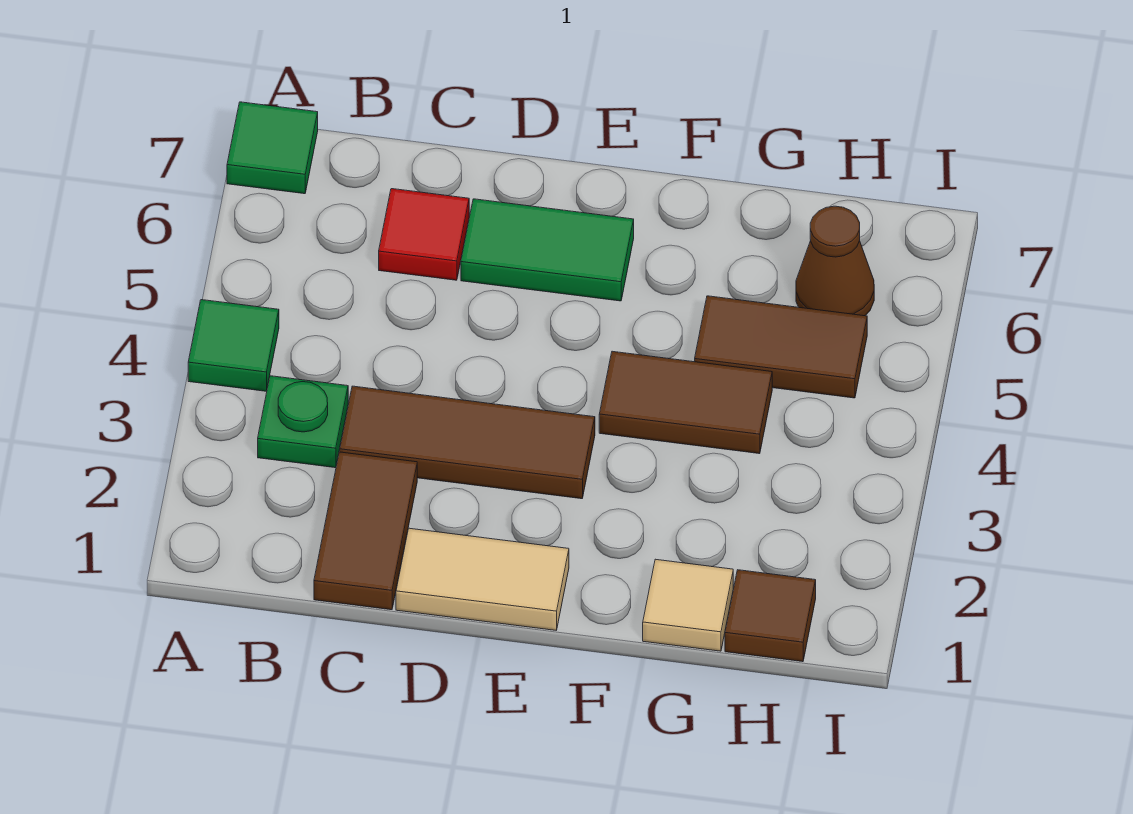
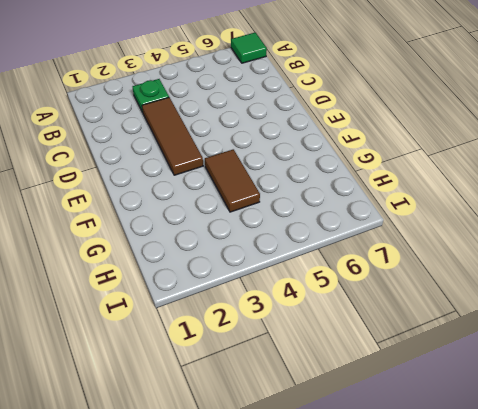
none -> green tile A4 level 1
none -> brown tile C1:C2 level 1
none -> red tile C6 level 1

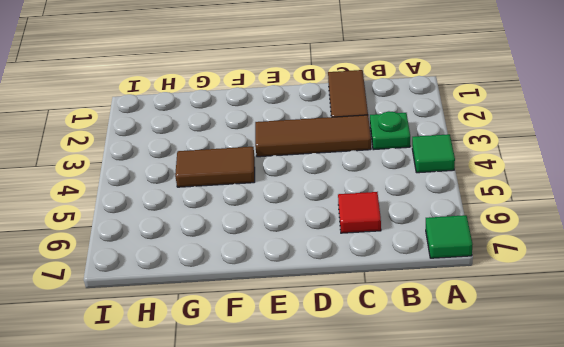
none -> tan tile D1:E1 level 1
none -> green tile D6:E6 level 1
none -> tan tile G1 level 1

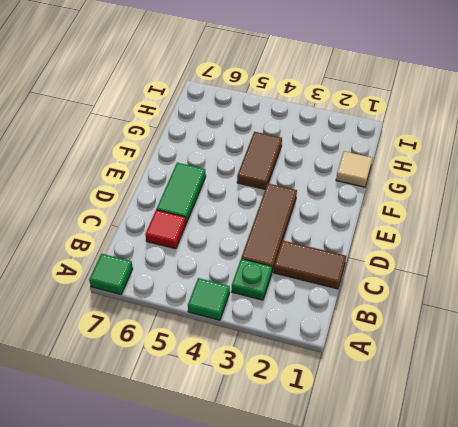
none -> tan tile D1:E1 level 1
none -> brown tile G5:H5 level 1
none -> brown tile H1 level 1

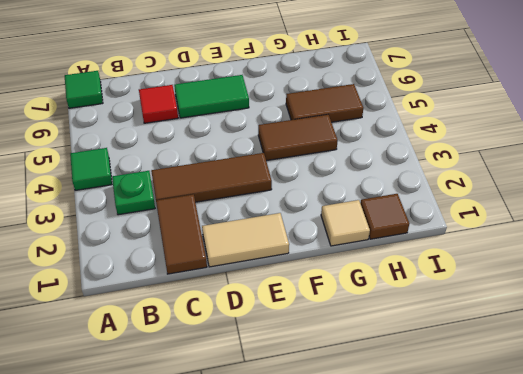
none -> brown cone H6 level 1

